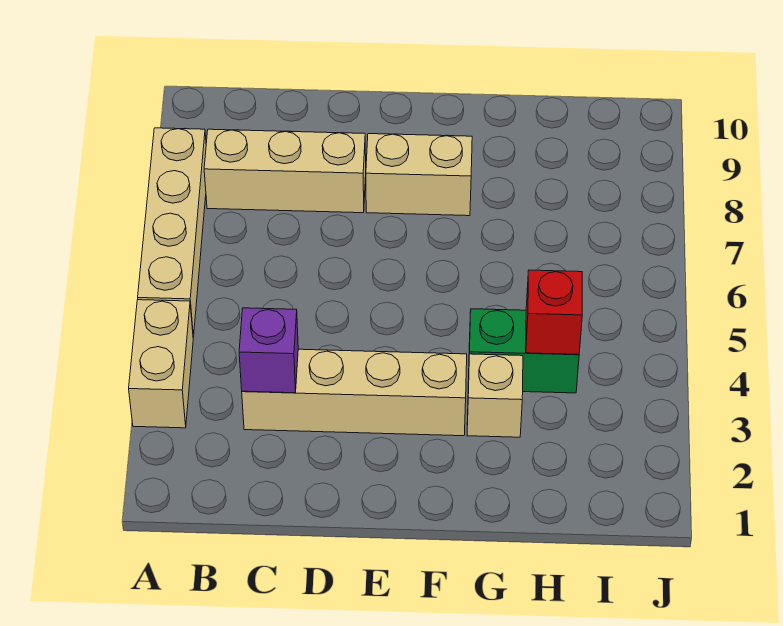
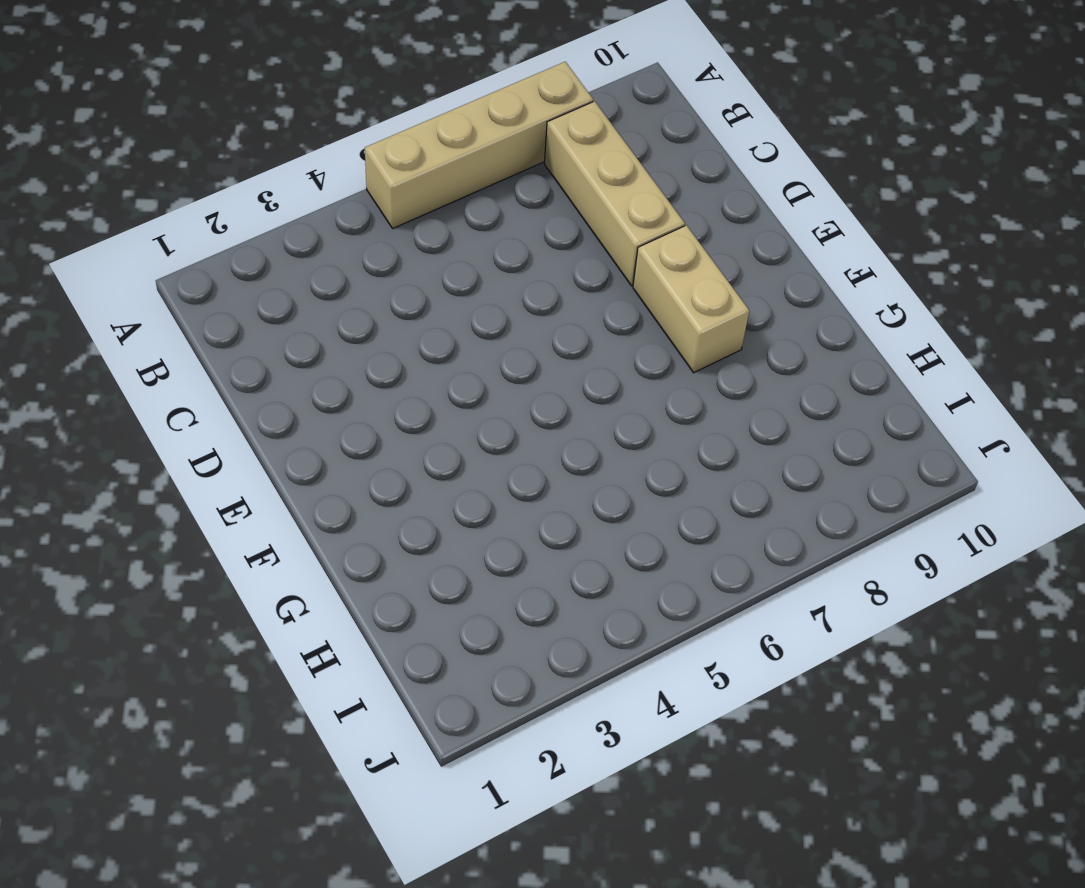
none -> tan brick A3:A4 level 1
none -> tan brick C3:F3 level 1

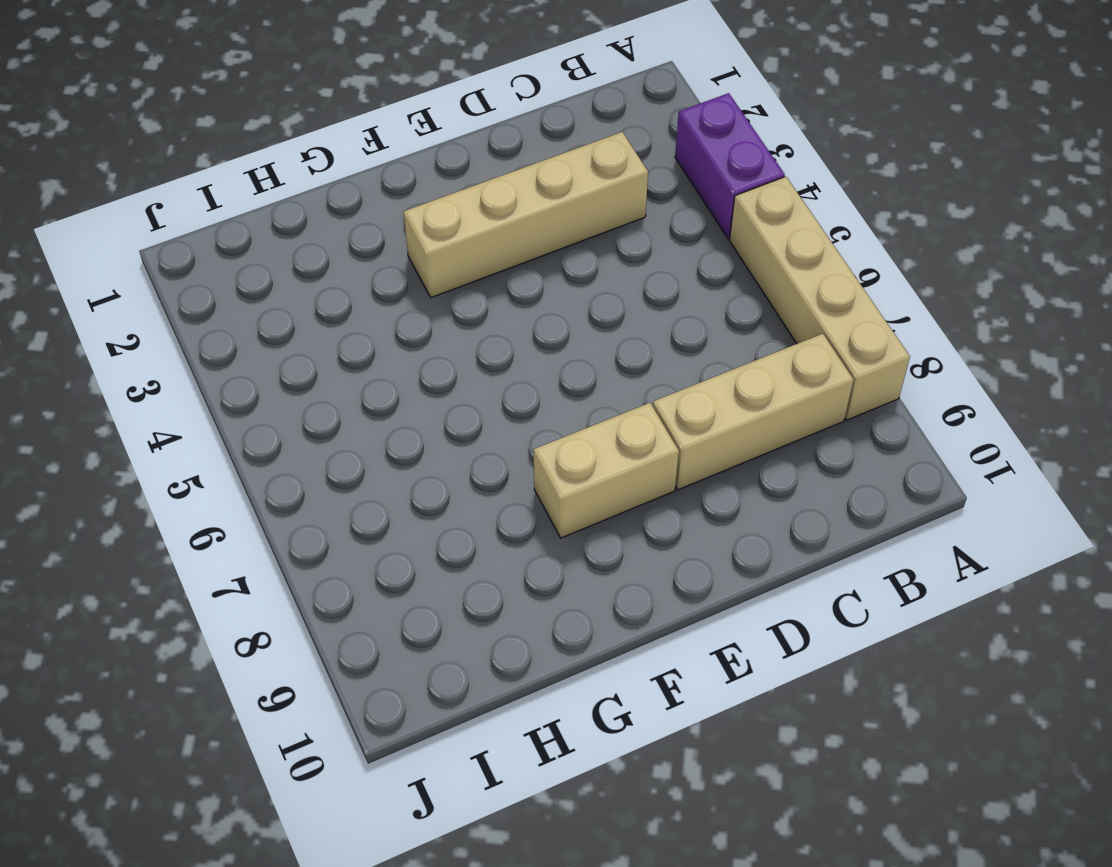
purple brick A3:A4 level 1 -> tan brick A3:A4 level 1
none -> tan brick G3 level 1
none -> green brick G4:H4 level 1

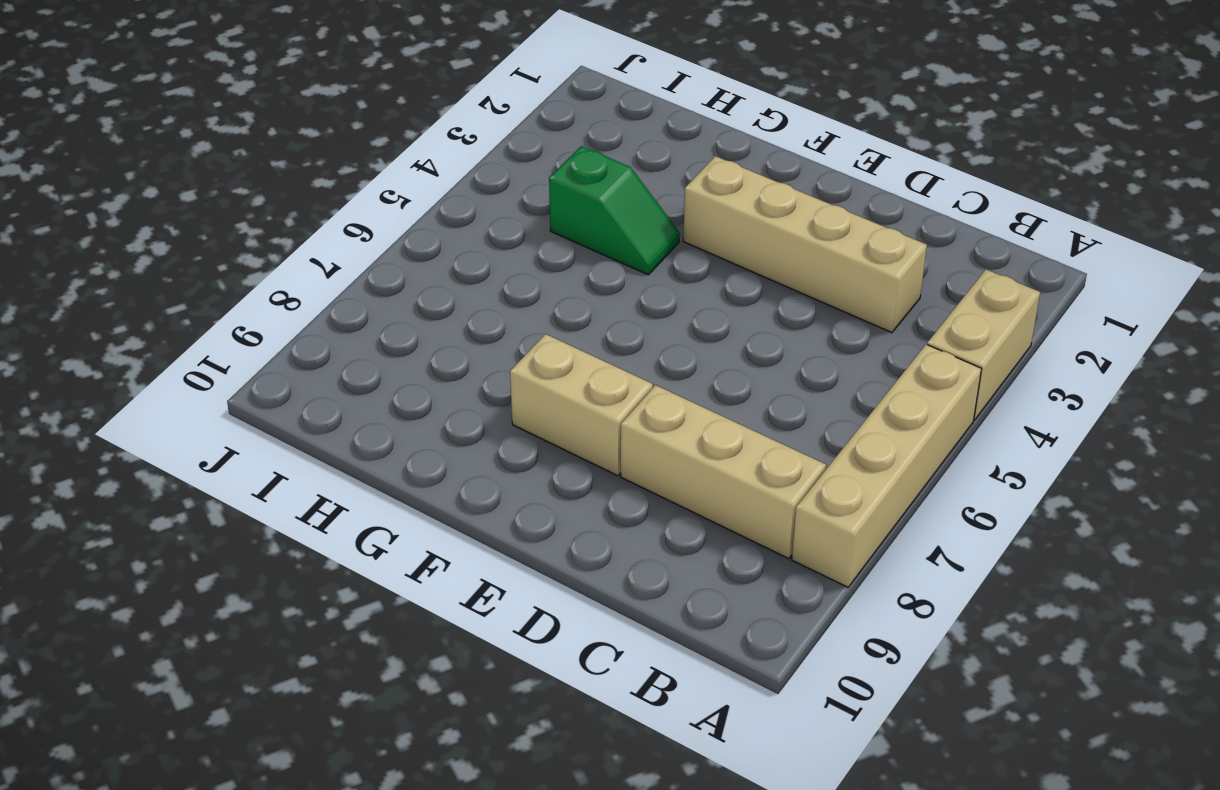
green slope G4:H4 level 1 top H -> green brick G4:H4 level 1
none -> tan brick G3 level 1
none -> purple brick C3 level 2

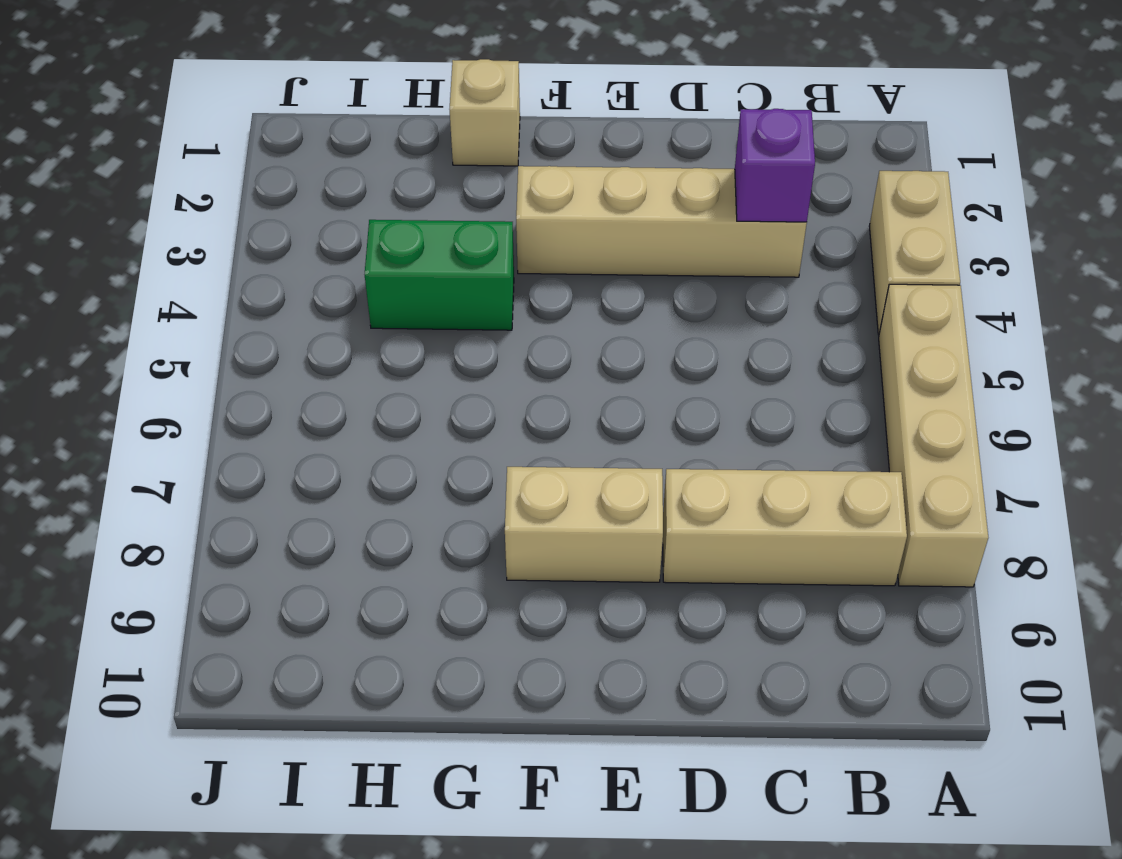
tan brick G1 level 1 -> tan brick G3 level 1
none -> red brick H4 level 2

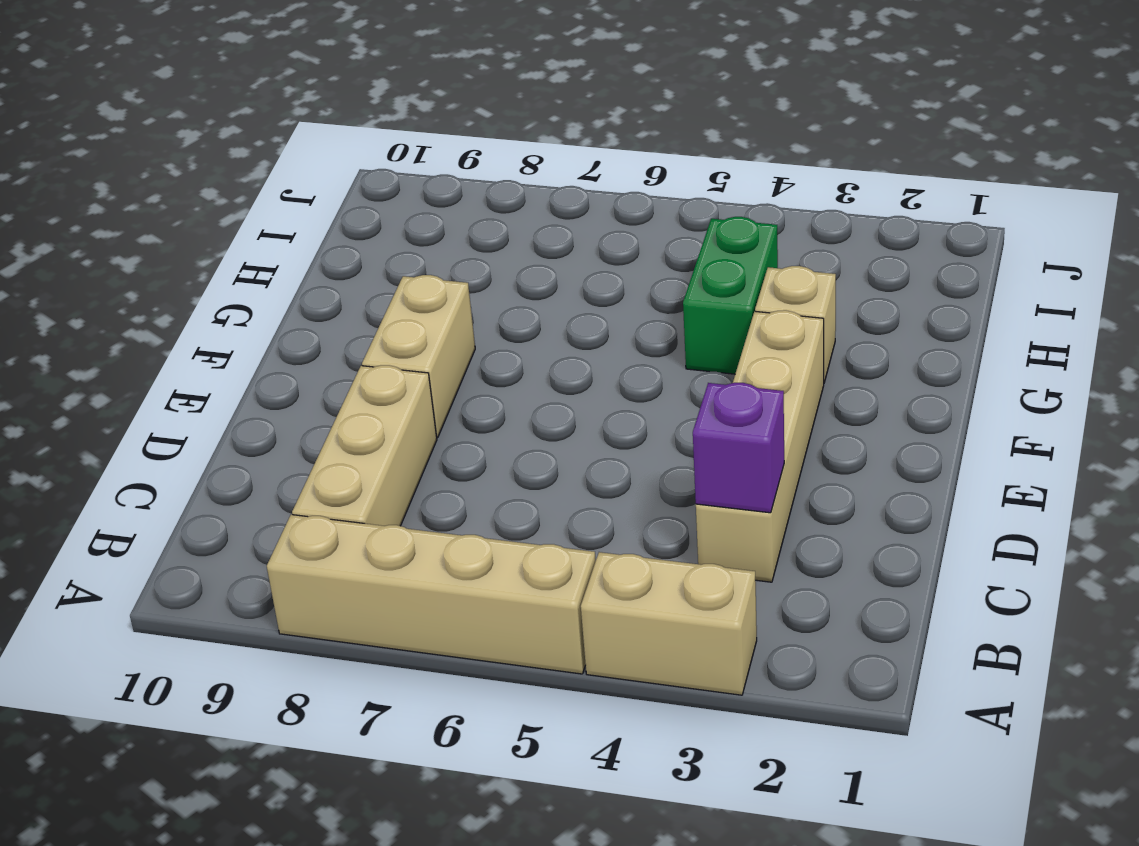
none -> red brick H4 level 2

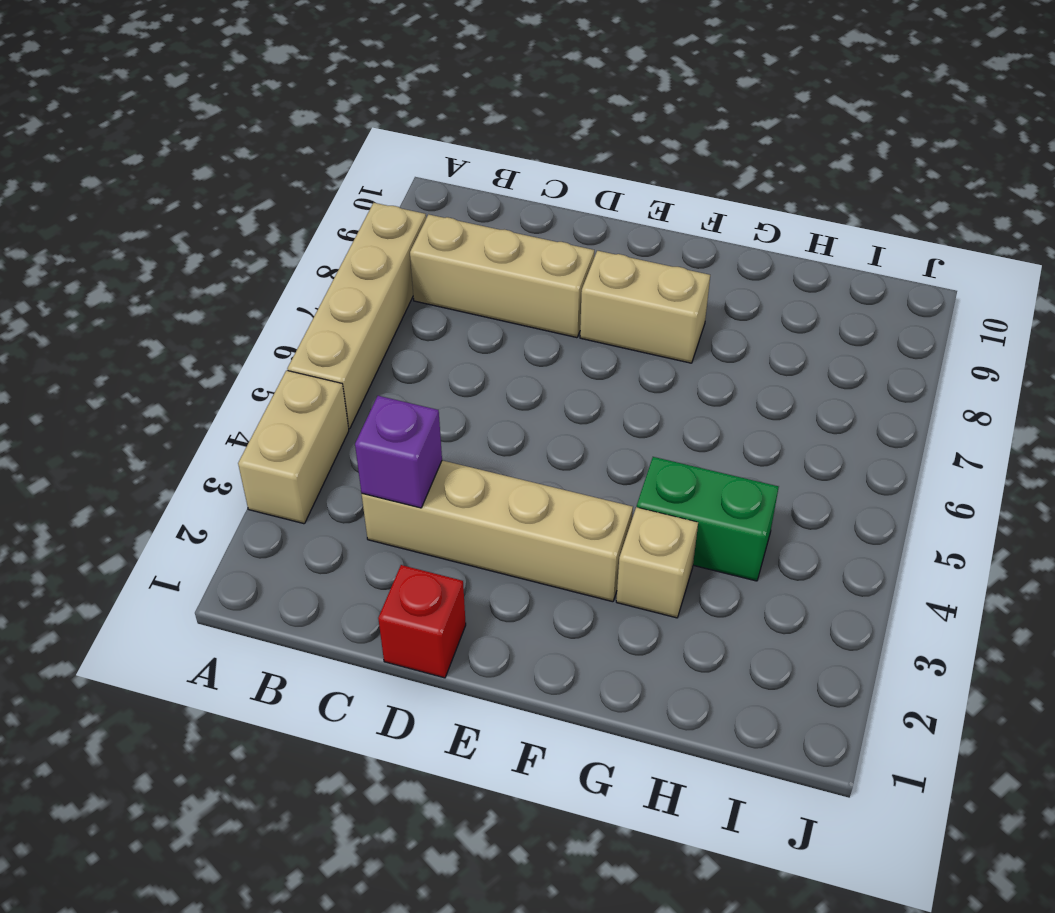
red brick D1 level 1 -> red brick H4 level 2

